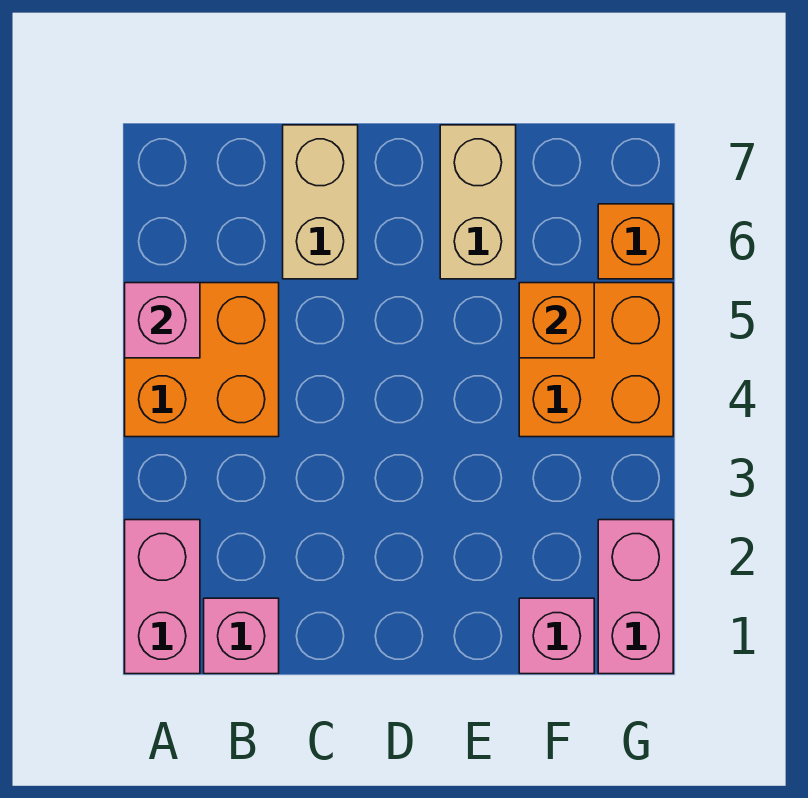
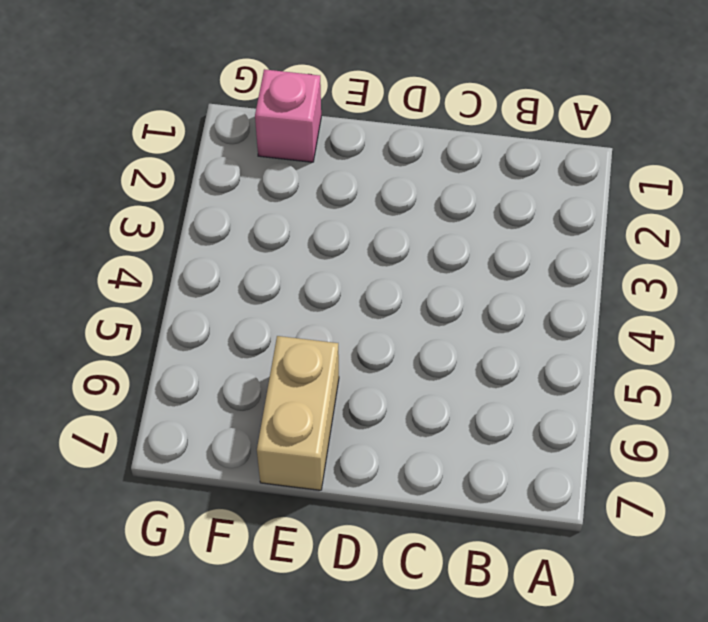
none -> pink brick A1:A2 level 1
none -> orange brick A4:B5 level 1

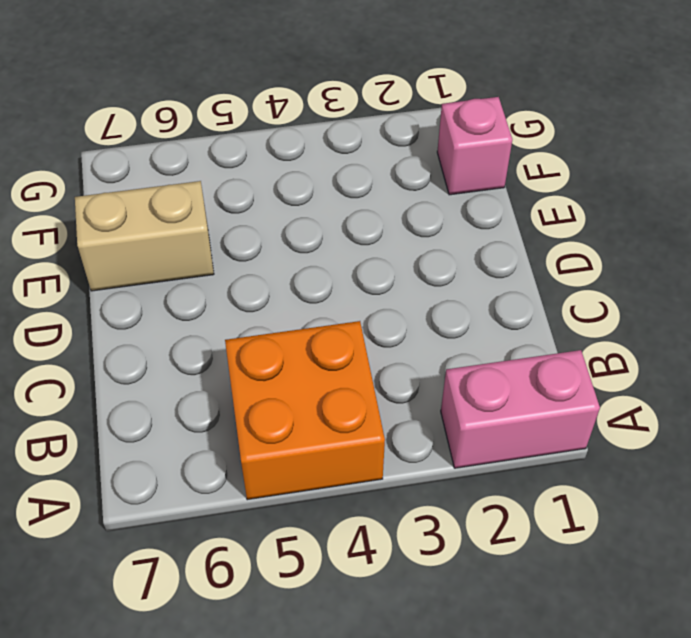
none -> pink brick B1 level 1
none -> tan brick C6:C7 level 1

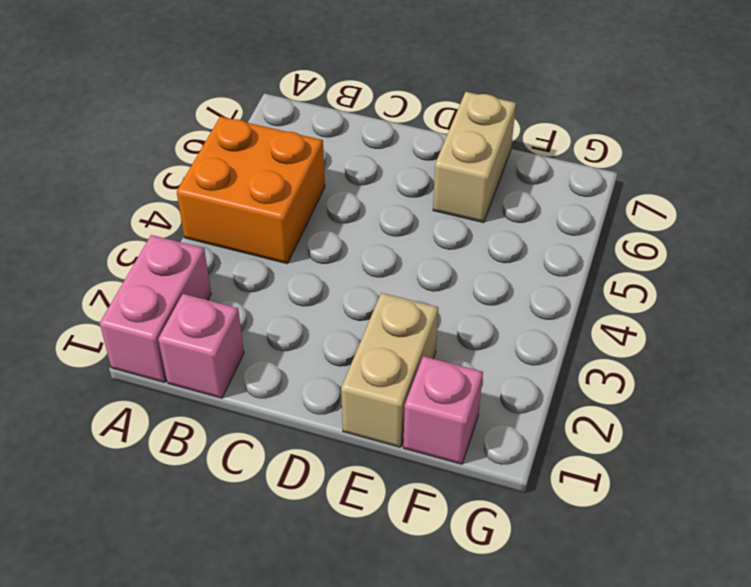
tan brick E1:E2 level 1 -> tan brick C6:C7 level 1
none -> orange brick F4:G5 level 1
none -> pink brick G1:G2 level 1

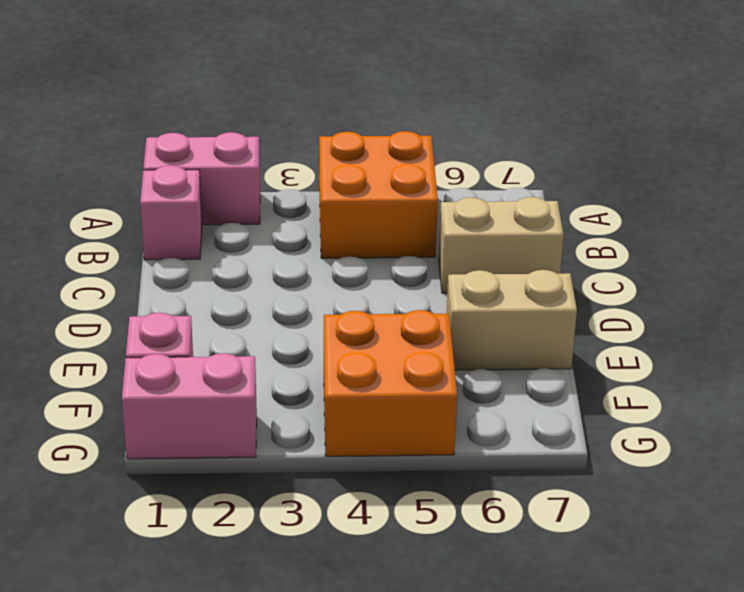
none -> orange brick G6 level 1
none -> pink brick A5 level 2

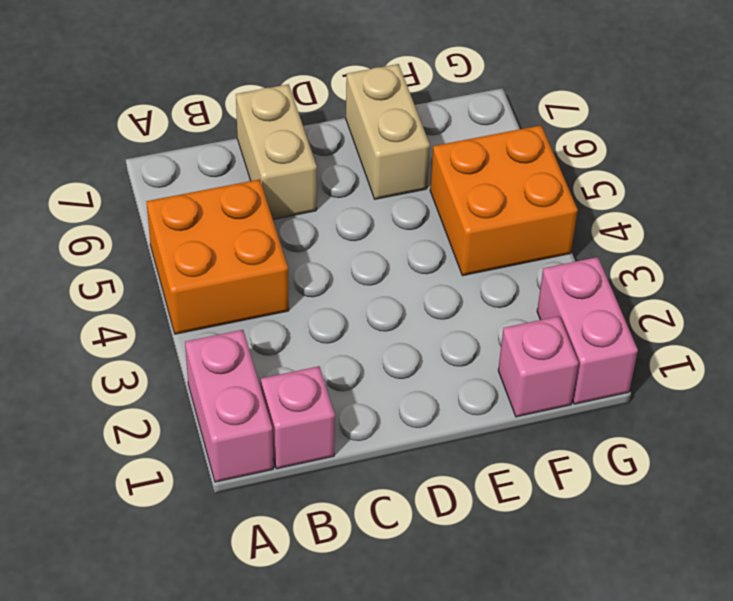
none -> orange brick G6 level 1
none -> pink brick A5 level 2

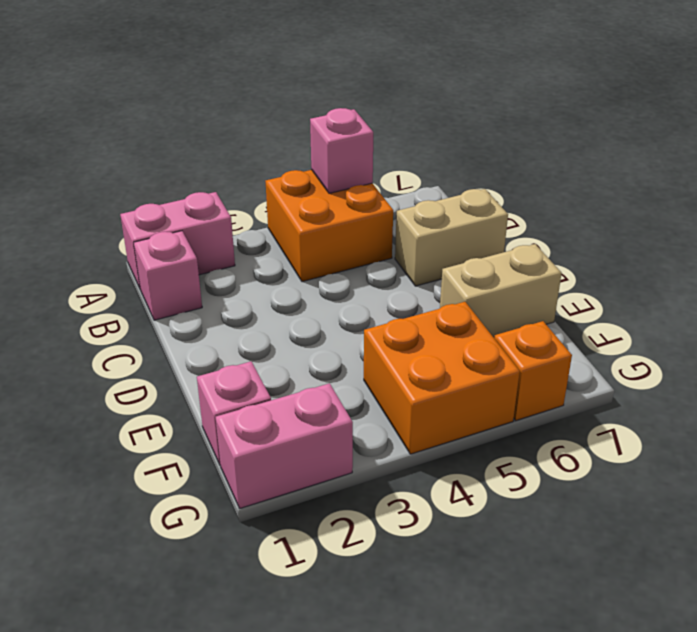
none -> orange brick F5 level 2

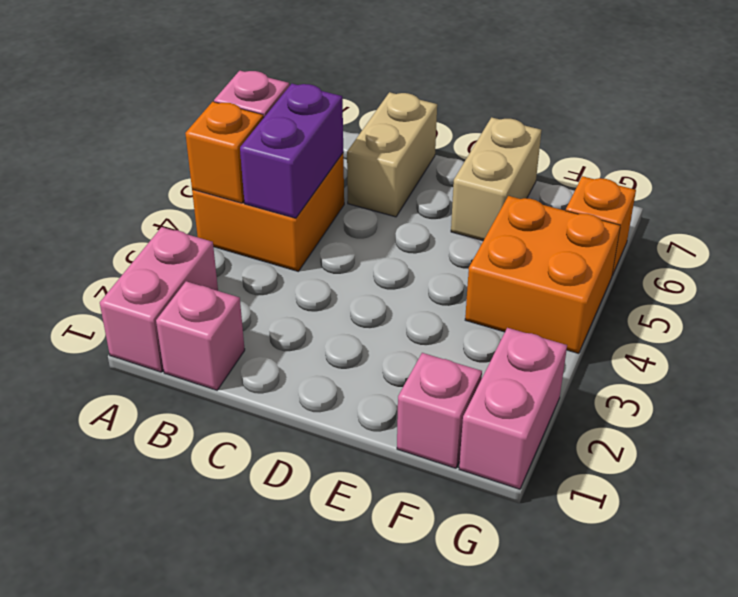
orange brick A4 level 2 -> orange brick F5 level 2
purple brick B4:B5 level 2 -> none

